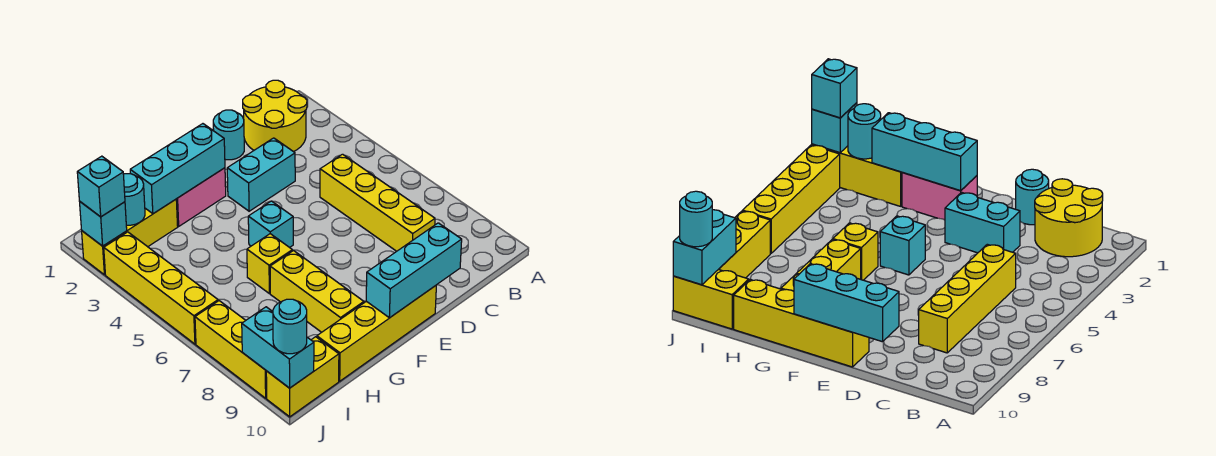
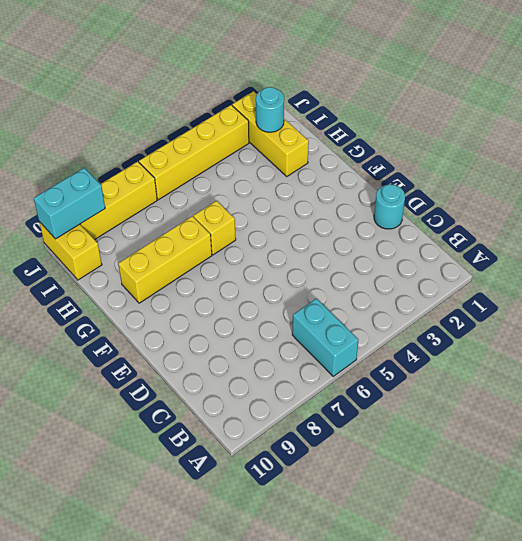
cyan brick A6:B6 level 1 -> cyan brick D3:E3 level 1
none -> yellow round brick B1:C2 level 1
none -> yellow brick C5:C8 level 1
none -> yellow brick E10:H10 level 1

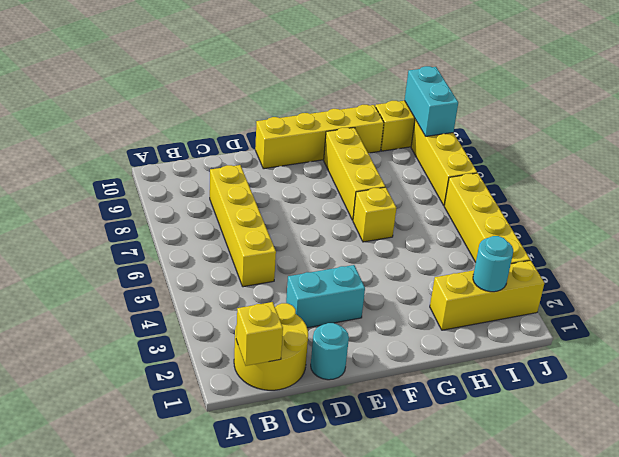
yellow brick B1 level 2 -> none
none -> pink brick F2:G2 level 1
none -> cyan brick F5 level 1
none -> cyan brick D10:F10 level 2

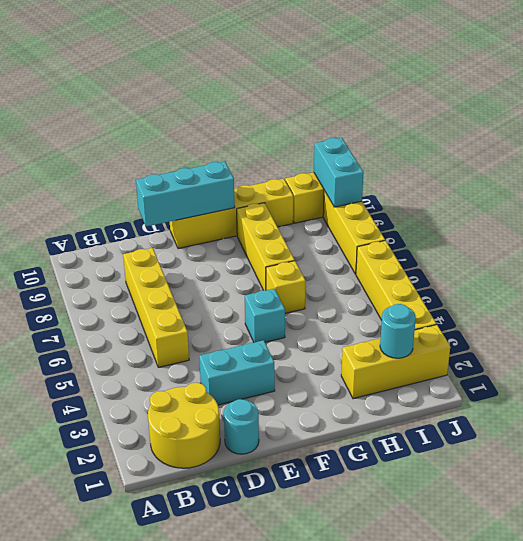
none -> pink brick F2:G2 level 1
none -> cyan brick F2:H2 level 2
none -> cyan brick J2 level 2

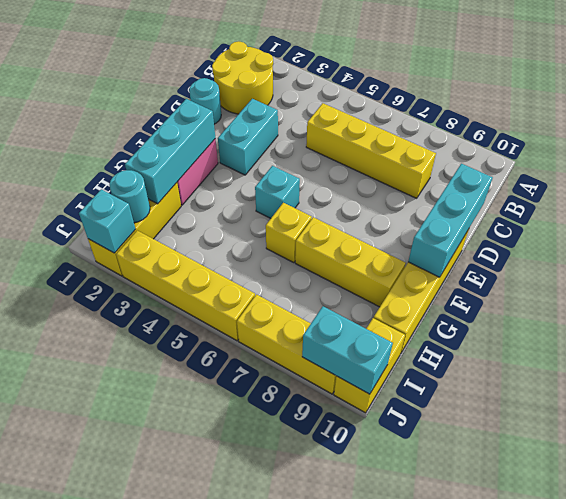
none -> cyan brick J2 level 3
none -> cyan round brick J10 level 3

